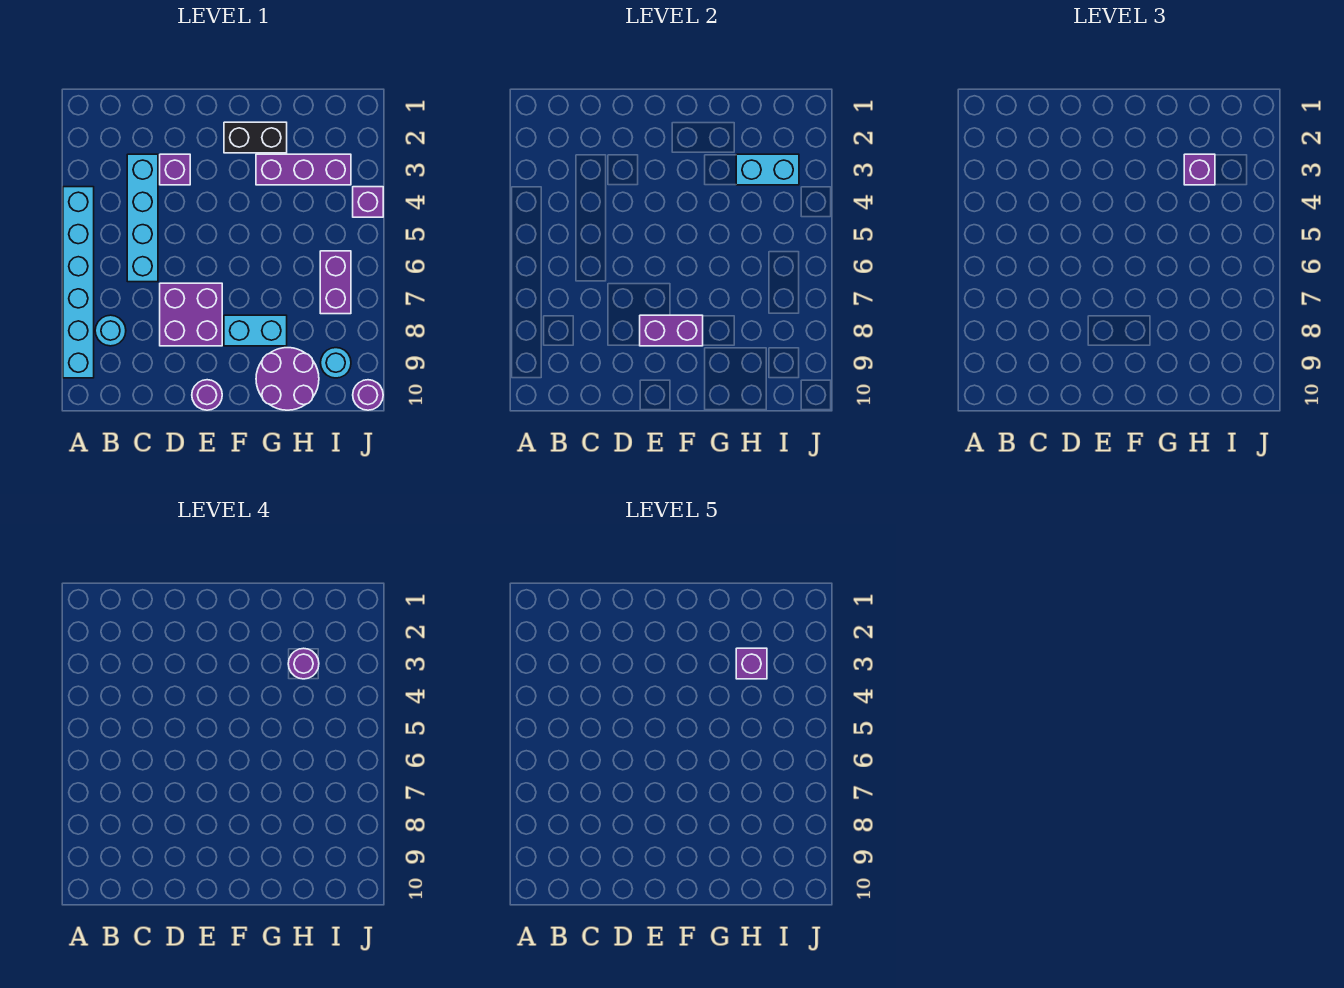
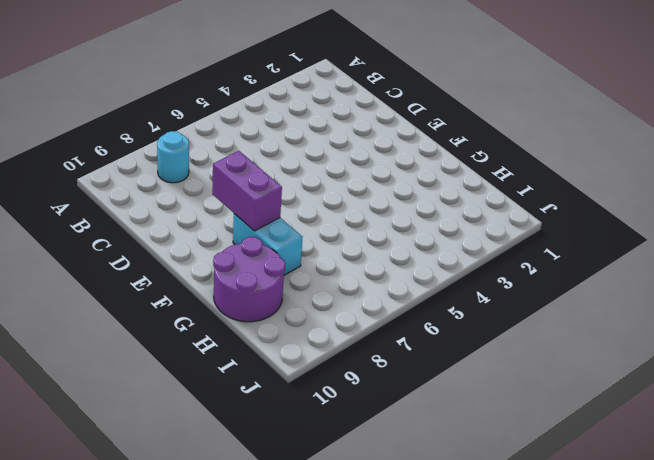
none -> cyan brick A4:A9 level 1
none -> cyan brick C3:C6 level 1
none -> purple brick D3 level 1

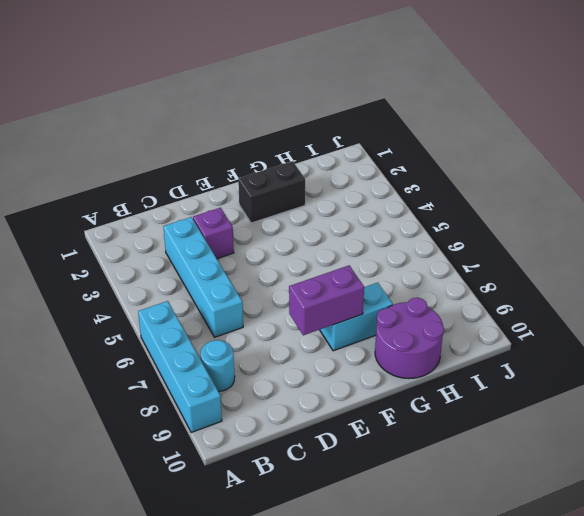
cyan brick A6:A9 level 1 -> cyan brick A4:A9 level 1
none -> purple brick D7:E8 level 1
none -> purple round brick E10 level 1
none -> purple brick G3:I3 level 1

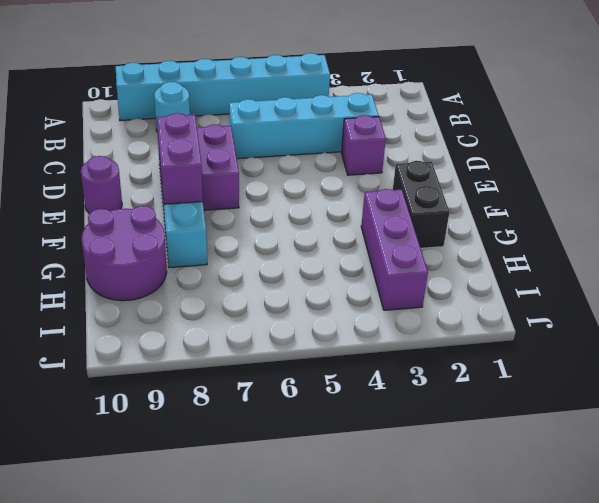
none -> purple brick I6:I7 level 1
none -> cyan round brick I9 level 1
none -> purple brick J4 level 1

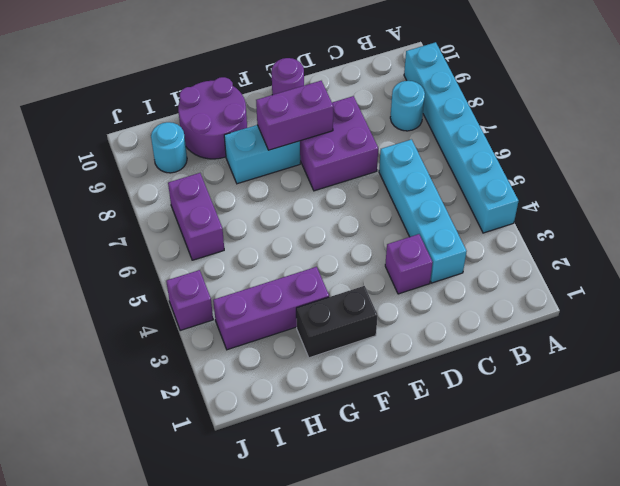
none -> purple round brick J10 level 1
none -> cyan brick H3:I3 level 2
none -> purple brick H3 level 3

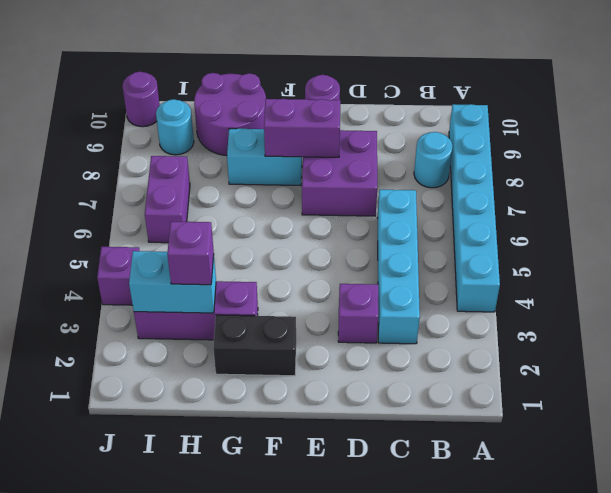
none -> purple round brick H3 level 4
none -> purple brick H3 level 5

